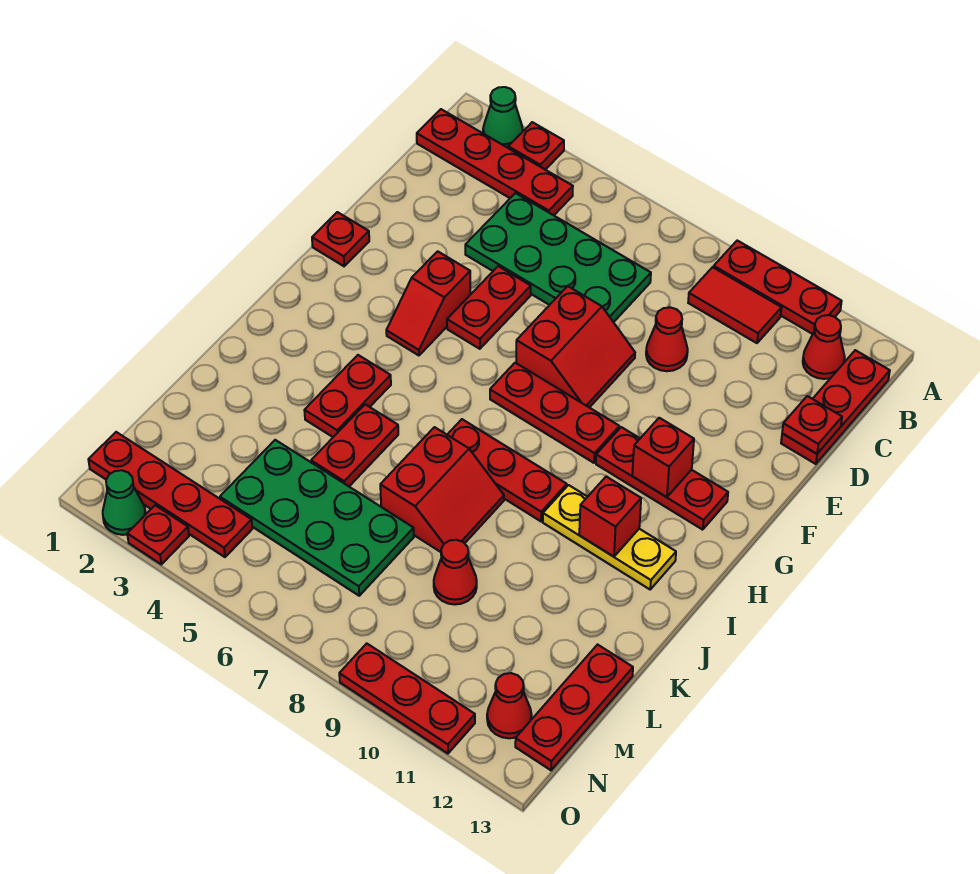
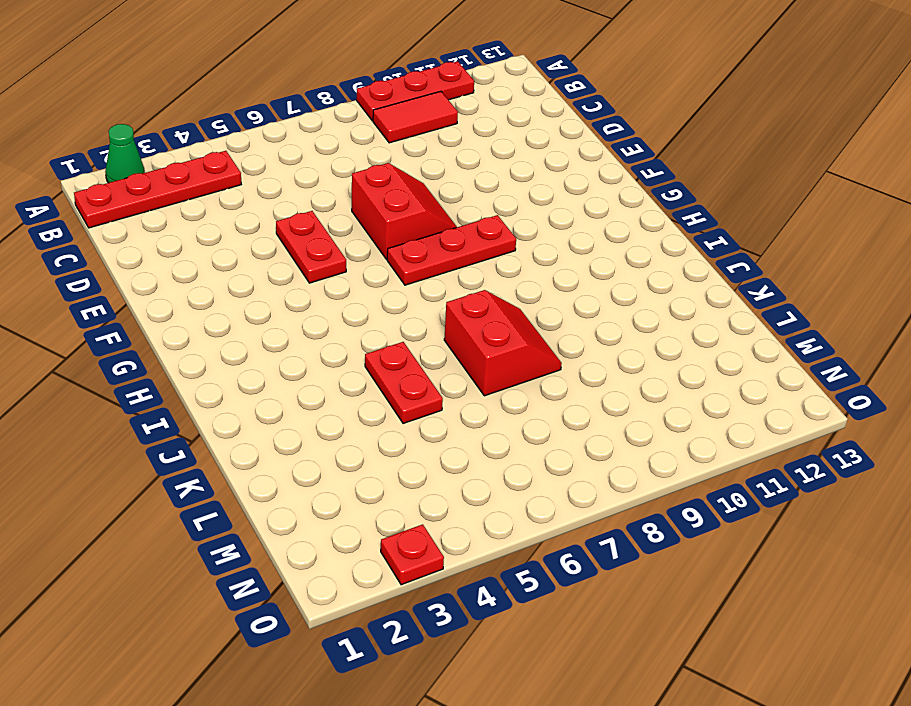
none -> red plate A3 level 1
none -> red cone B12 level 1
none -> red plate B13:D13 level 1
none -> green plate C4:D7 level 1

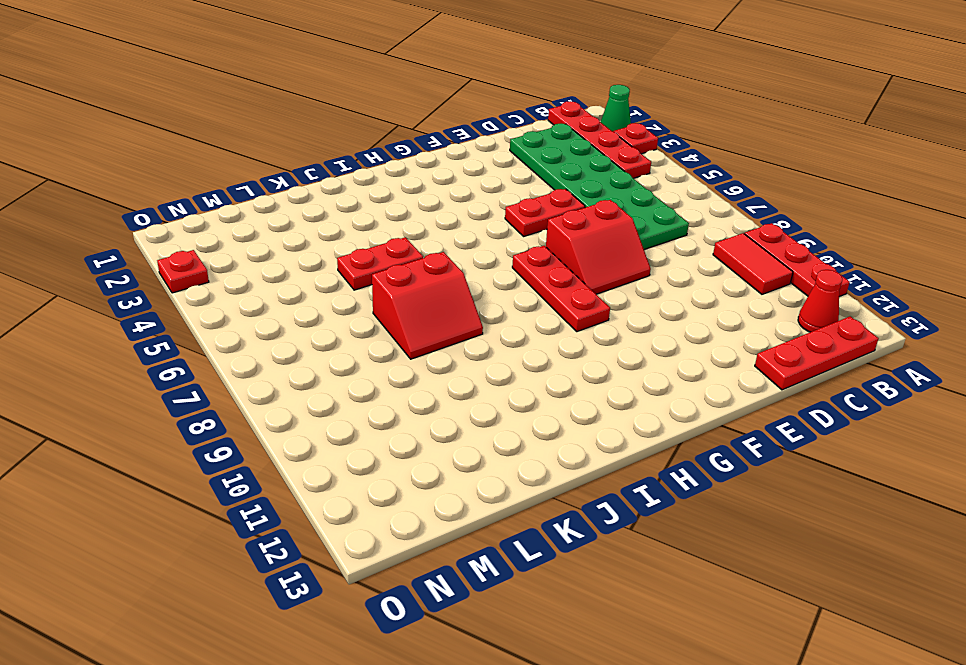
green plate C2:D7 level 1 -> green plate C4:D7 level 1
none -> red cone D9 level 1
none -> red plate F1 level 1
none -> red slope F4:G4 level 1 top F
none -> red plate G10:G12 level 1

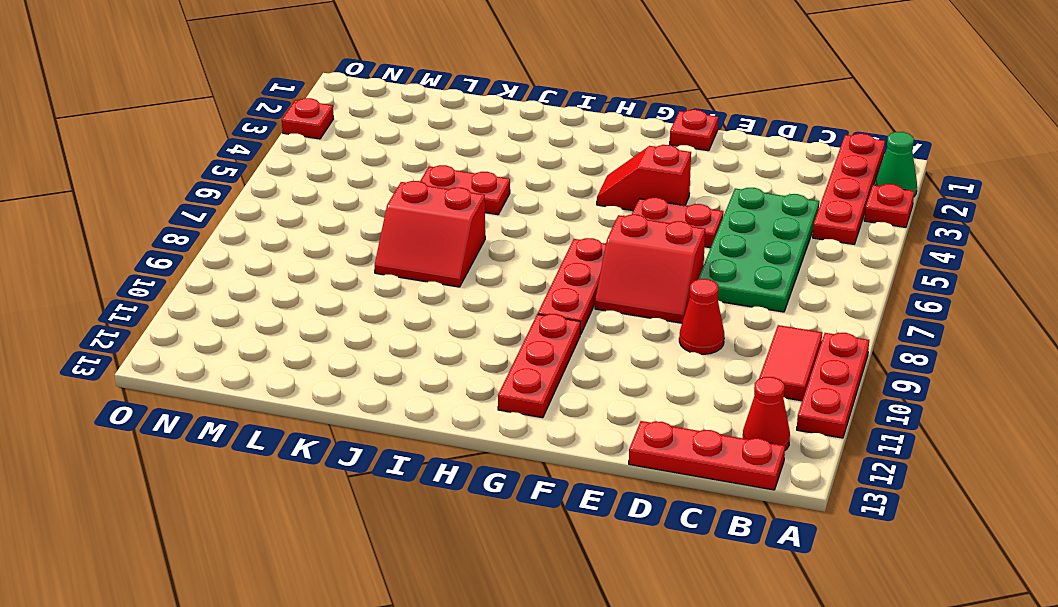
none -> red plate I4:J4 level 1
none -> red plate I7:I9 level 1
none -> yellow plate I10:I12 level 1
none -> green plate L4:M7 level 1

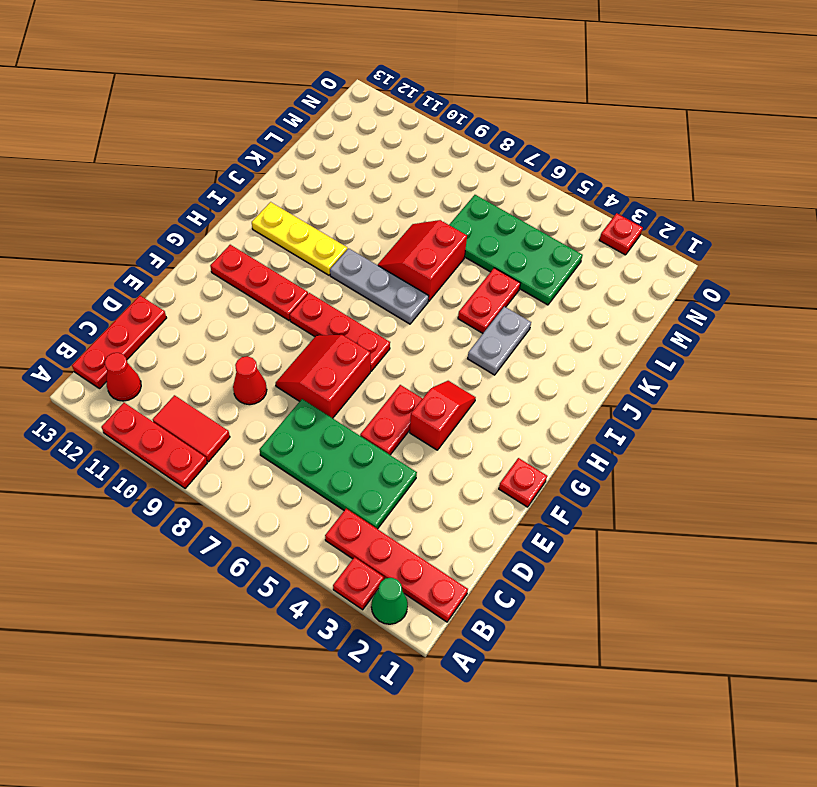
grey plate I4:J4 level 1 -> red plate I4:J4 level 1
grey plate I7:I9 level 1 -> red plate I7:I9 level 1
none -> red cone L9 level 1
none -> red plate L13:N13 level 1
none -> red plate N1:N4 level 1
none -> red cone N12 level 1

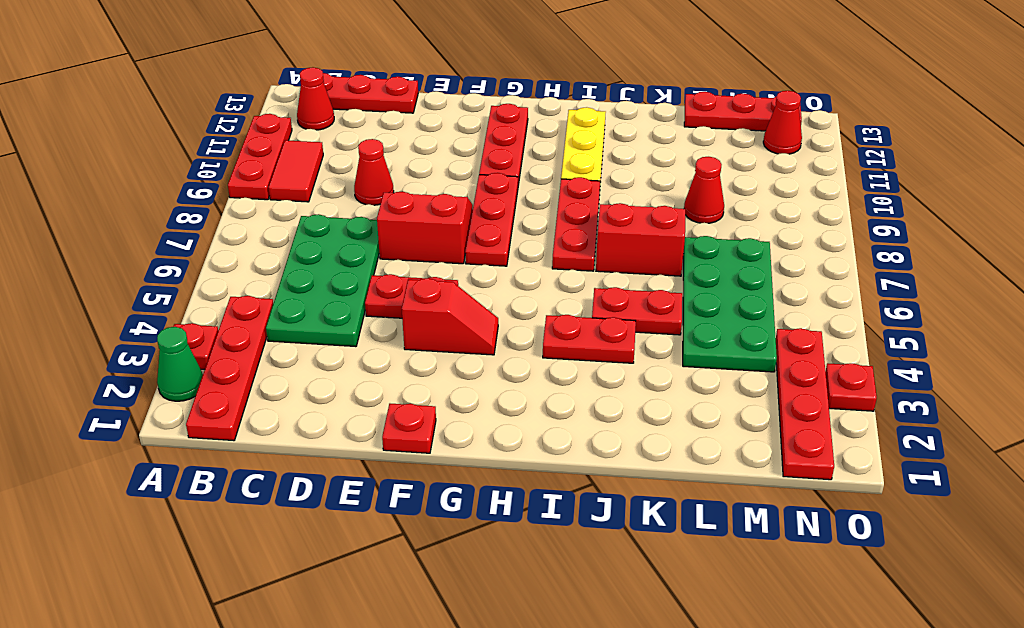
none -> green cone O2 level 1
none -> red plate O9:O11 level 1
none -> red plate D13 level 2
none -> red brick G11 level 2

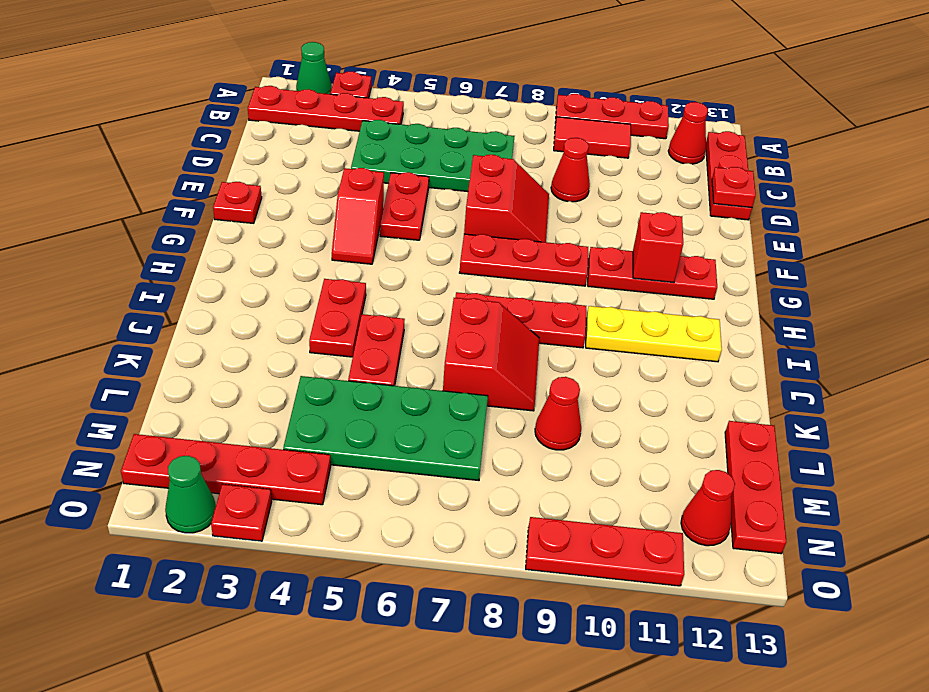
none -> red brick I11 level 2

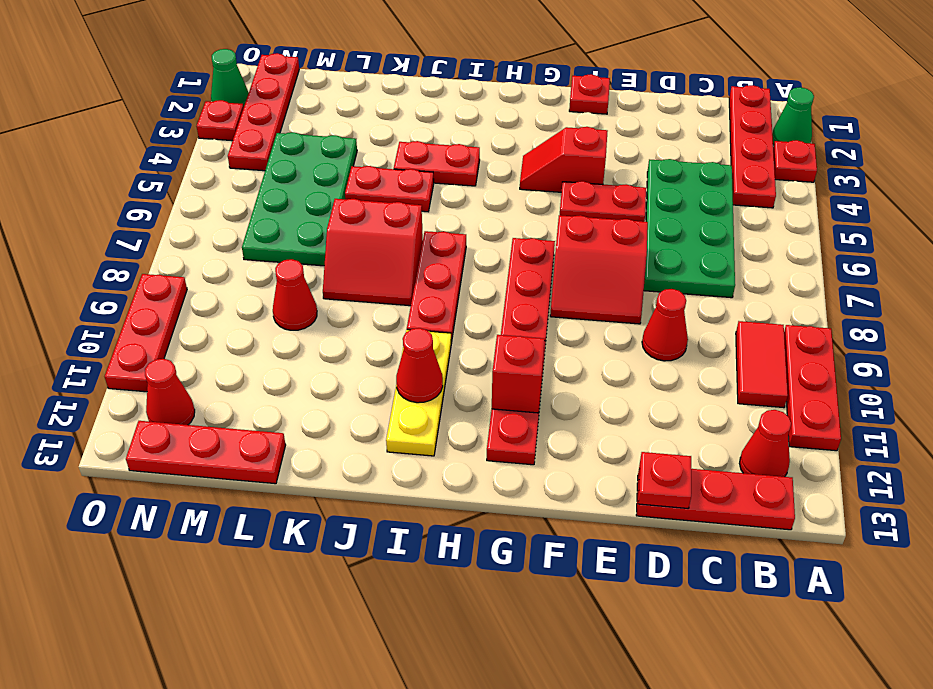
red cone I11 level 2 -> red brick I11 level 2

